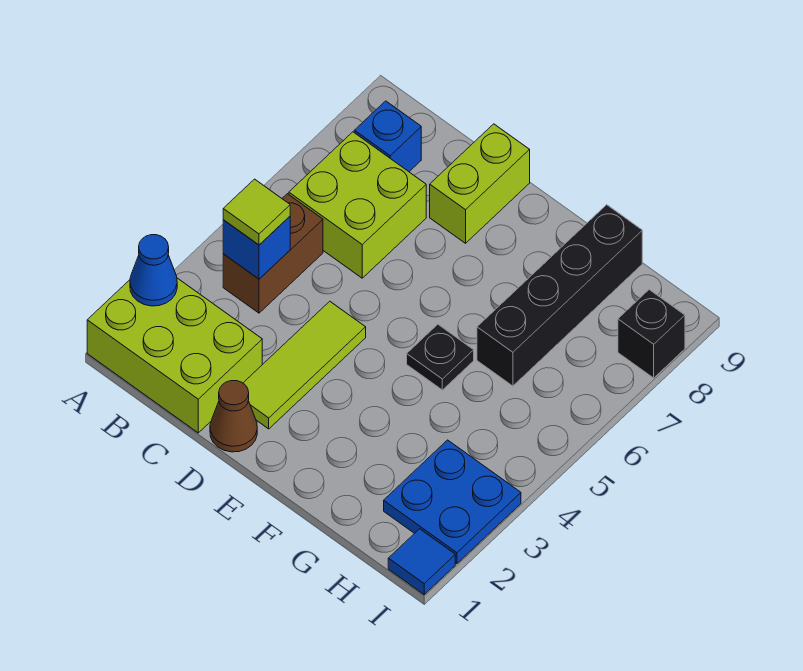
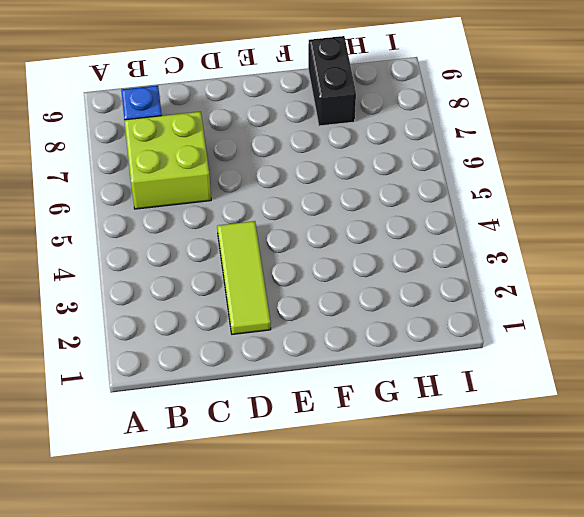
black brick G8:G9 level 1 -> black brick G6:G9 level 1
none -> lime brick A1:C2 level 1
none -> brown brick B4:B5 level 1
none -> brown cone D1 level 1

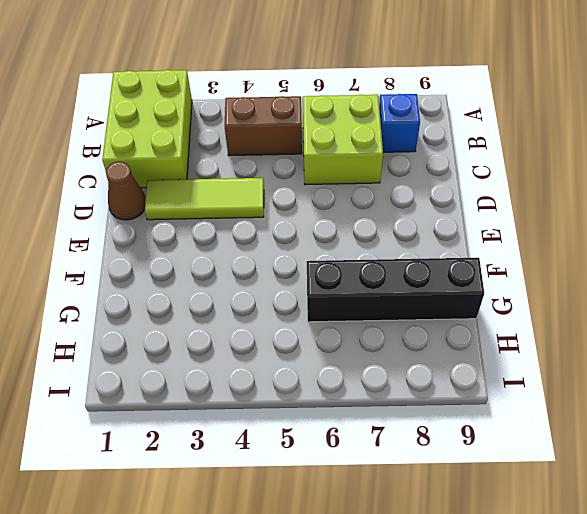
none -> lime brick D8:D9 level 1
none -> black plate F5 level 1
none -> blue plate H2:I3 level 1

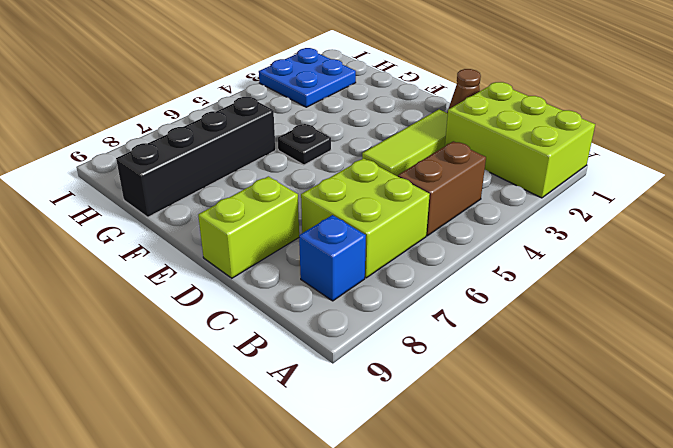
none -> blue tile I1 level 1
none -> black brick I8 level 1
none -> blue cone A2 level 2

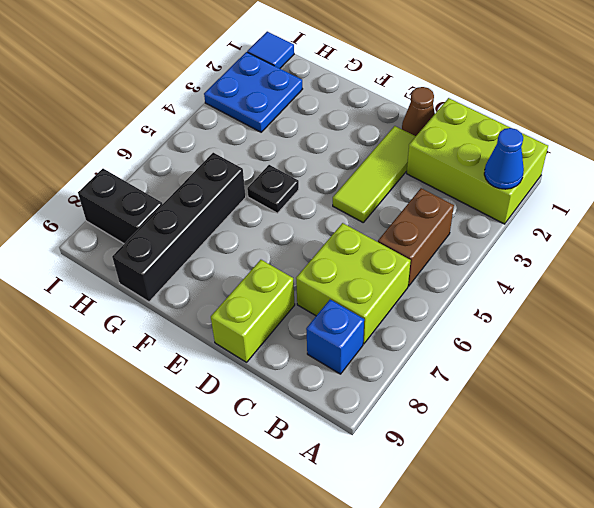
black brick H8:I8 level 1 -> black brick I8 level 1
none -> blue brick B4 level 2
none -> lime tile B4 level 3

